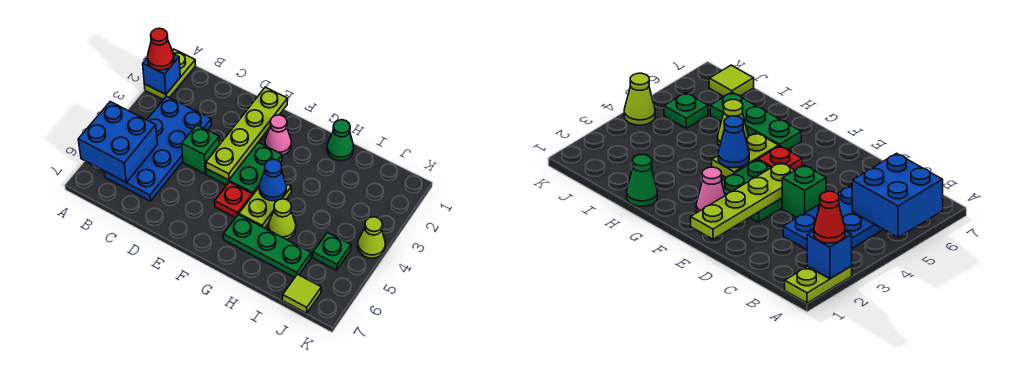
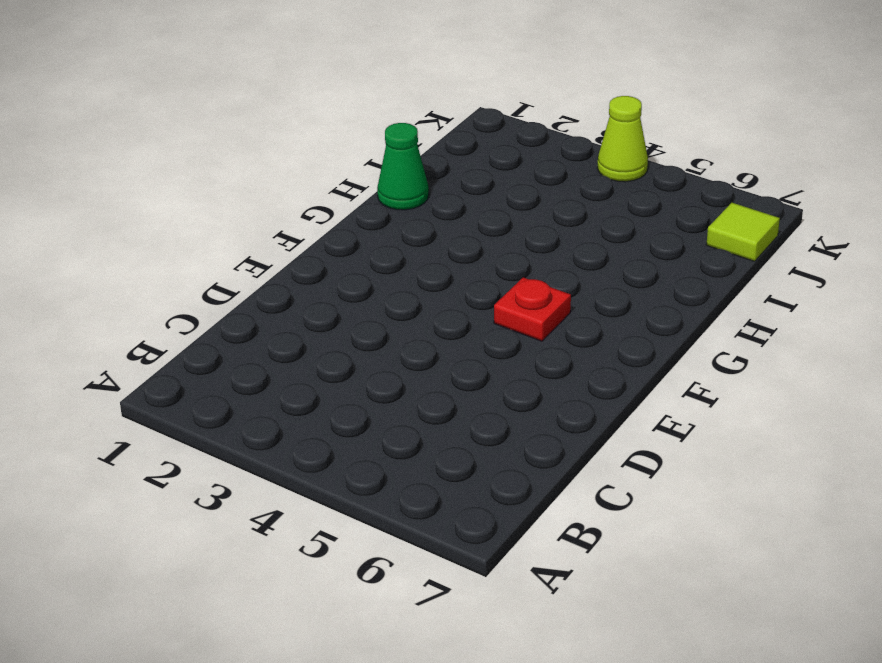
none -> lime plate A1:A2 level 1
none -> blue plate B3:C6 level 1
none -> green brick D4 level 1

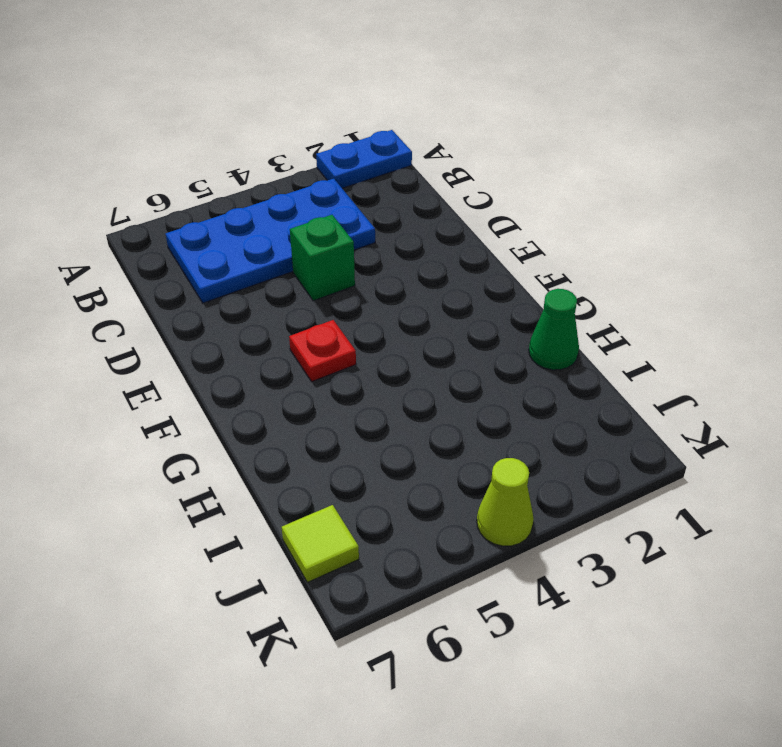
blue plate A1:A2 level 1 -> lime plate A1:A2 level 1
none -> green plate E3:F4 level 1
none -> pink cone F2 level 1
none -> lime plate G4:G5 level 1

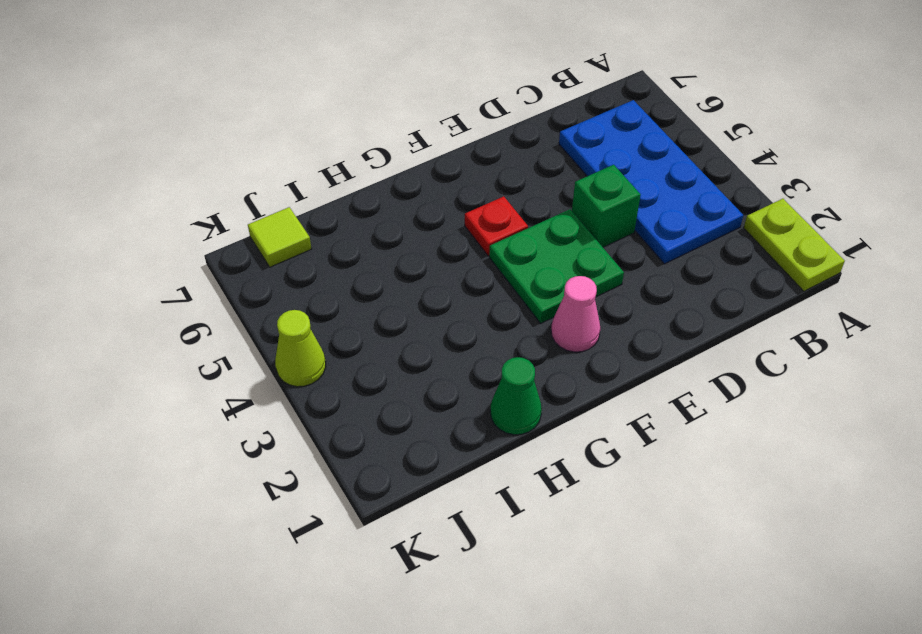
none -> lime plate G4:G5 level 1
none -> green plate G6:I6 level 1
none -> lime cone H5 level 1

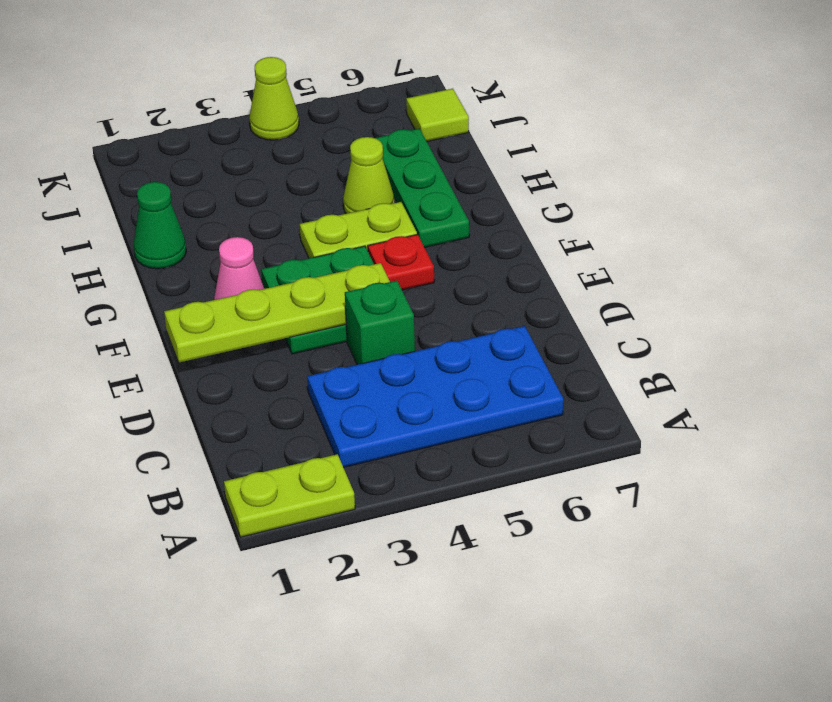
none -> green plate J5 level 1
none -> blue brick A2 level 2
none -> blue brick A5:B6 level 2

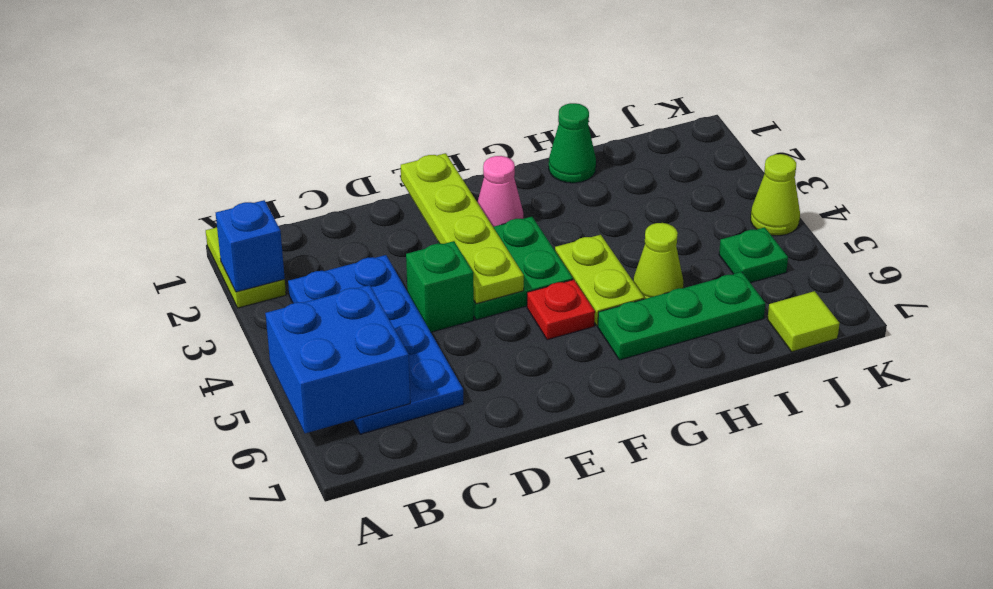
none -> blue cone G4 level 2
none -> red cone A2 level 3

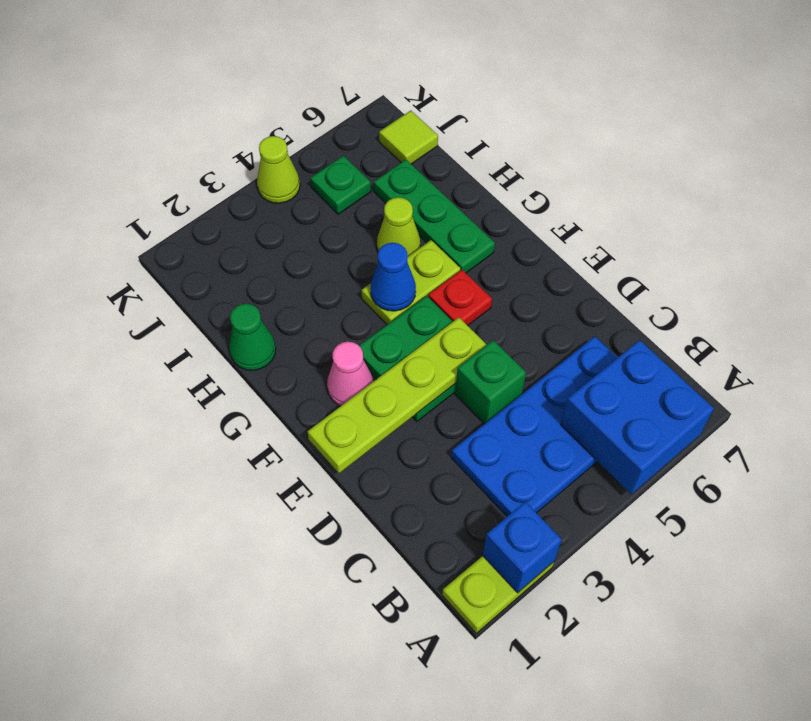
none -> red cone A2 level 3

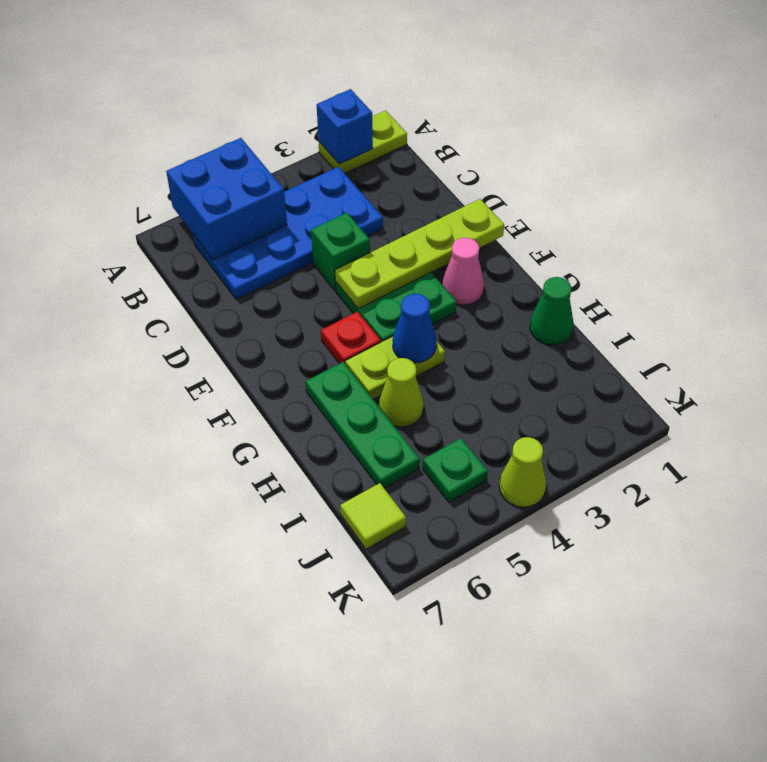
none -> red cone A2 level 3

